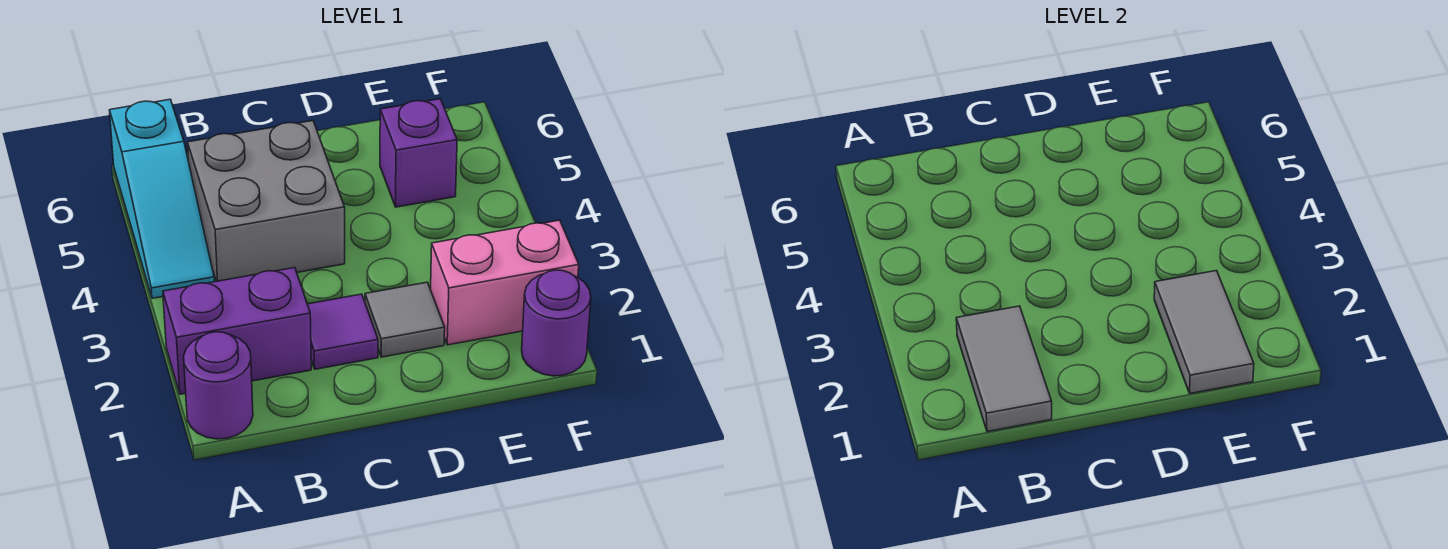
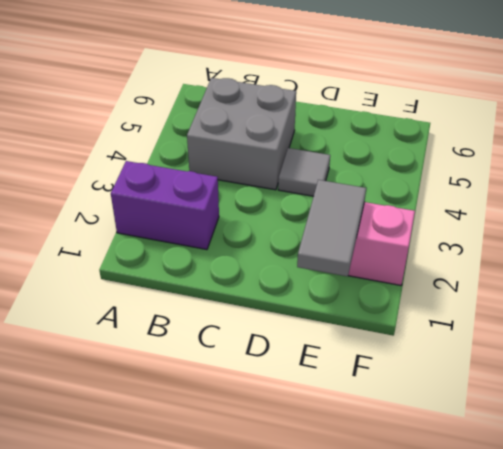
grey tile D4 level 1 -> grey tile D2 level 1
none -> purple round brick A1 level 1
none -> cyan slope A4:A6 level 1 top 6

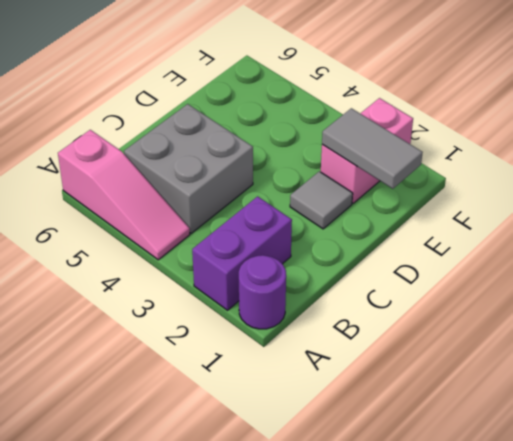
pink slope A4:A6 level 1 top 6 -> cyan slope A4:A6 level 1 top 6
none -> purple tile C2 level 1
none -> purple brick E5 level 1

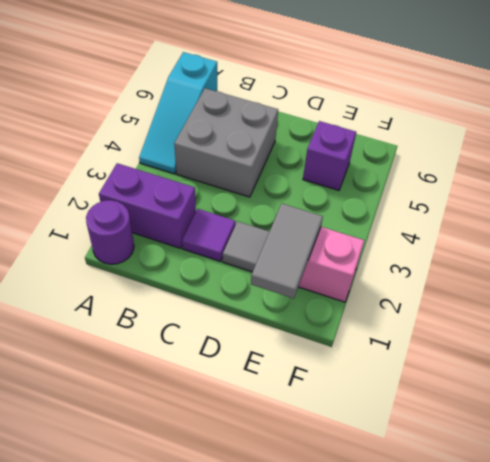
none -> purple round brick F1 level 1
none -> grey tile B1:B2 level 2

